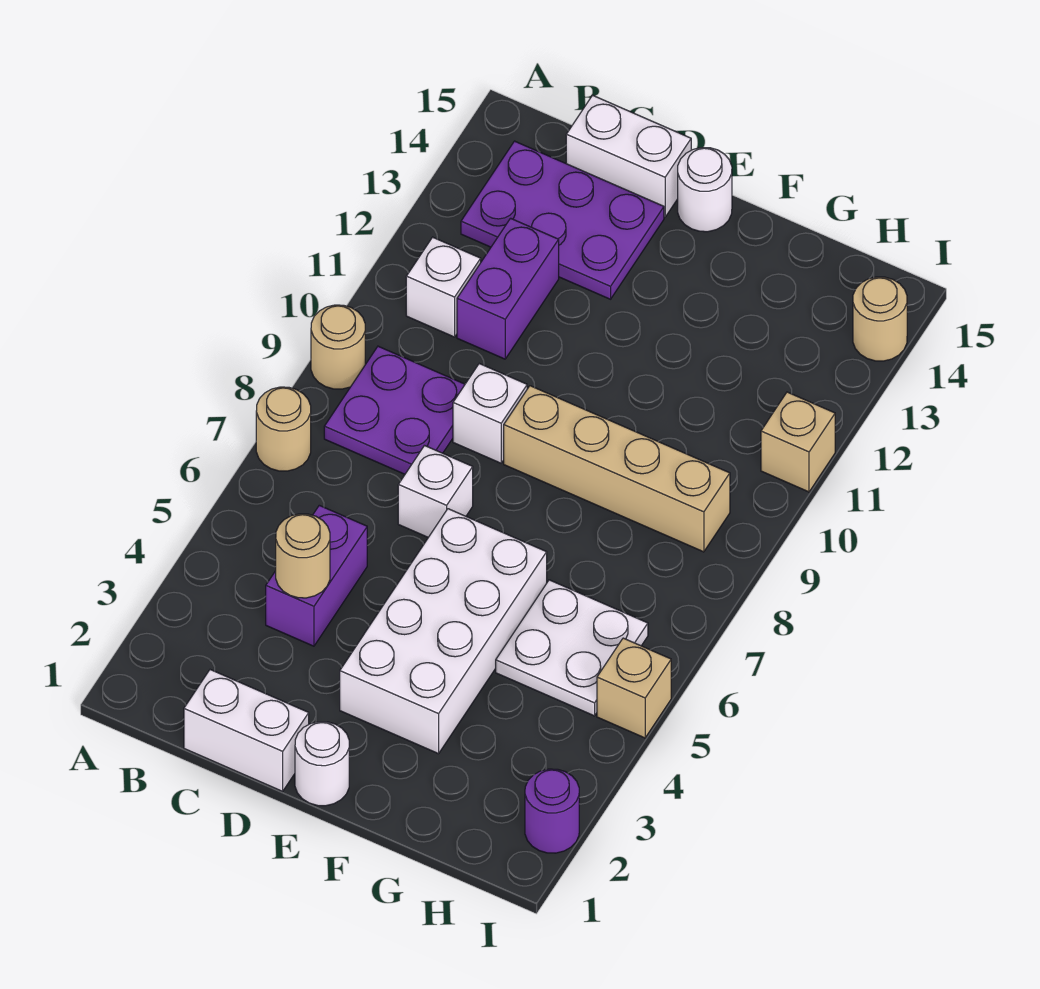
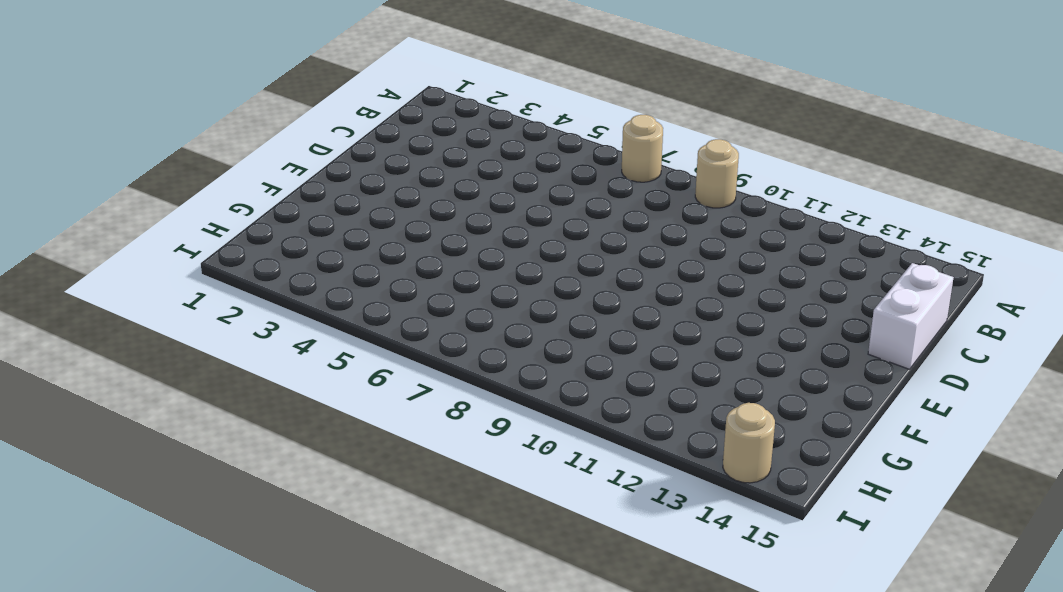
none -> purple plate B8:C9 level 1
none -> white brick B11 level 1
none -> purple plate B13:D14 level 1

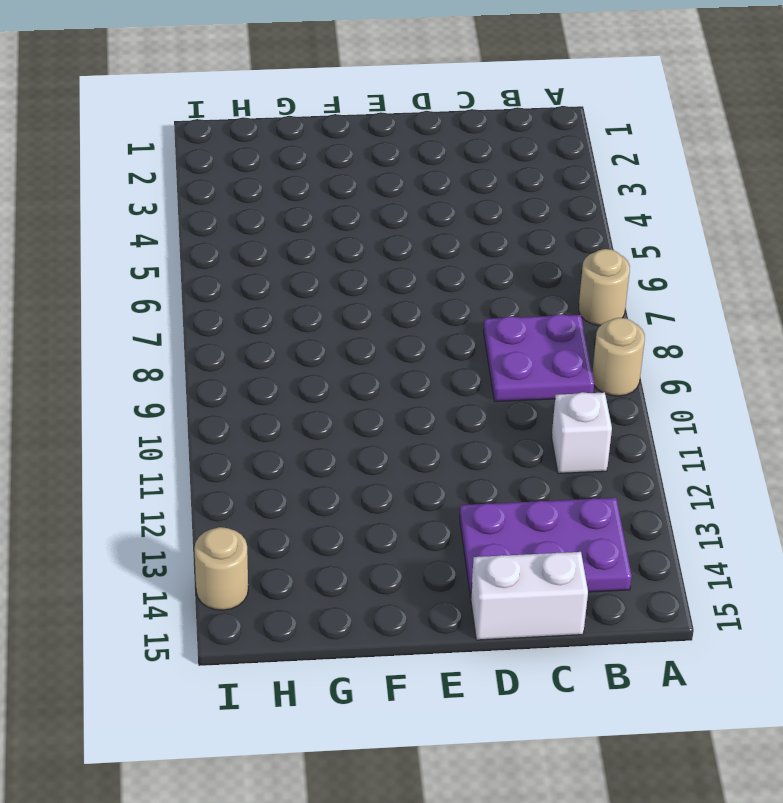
none -> white brick C1:D1 level 1
none -> purple brick C4:C5 level 1
none -> purple brick C11:C12 level 1

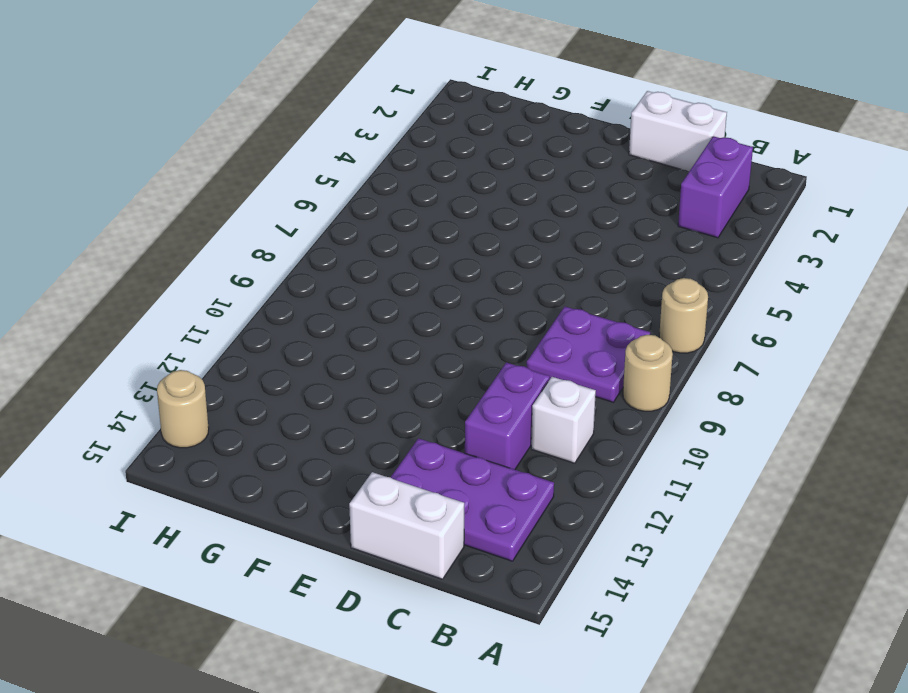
purple brick B2:B3 level 1 -> purple brick C4:C5 level 1
none -> white brick D7 level 1
none -> white brick D9 level 1
none -> white round brick E1 level 1

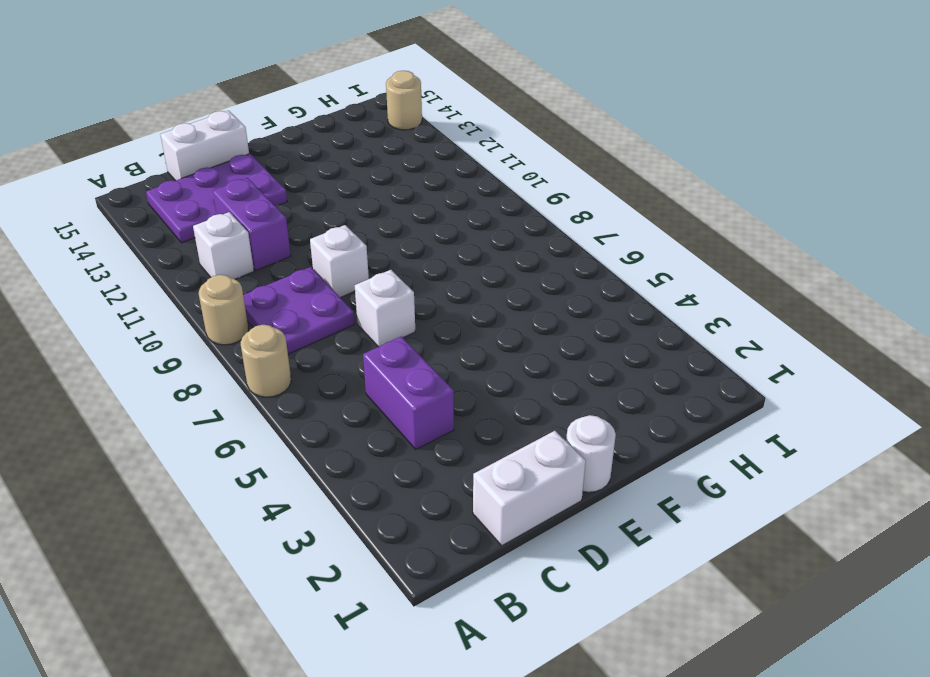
none -> white brick E3:F6 level 1
none -> tan brick E9:H9 level 1
none -> white round brick E15 level 1

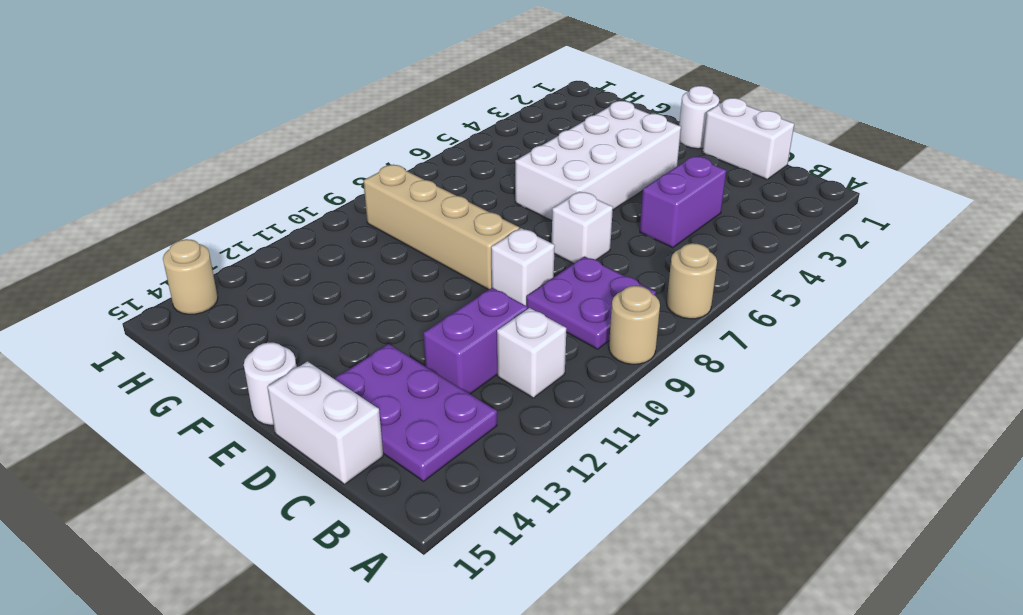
none -> white plate G5:H6 level 1
none -> purple round brick I2 level 1
none -> tan brick I5 level 1

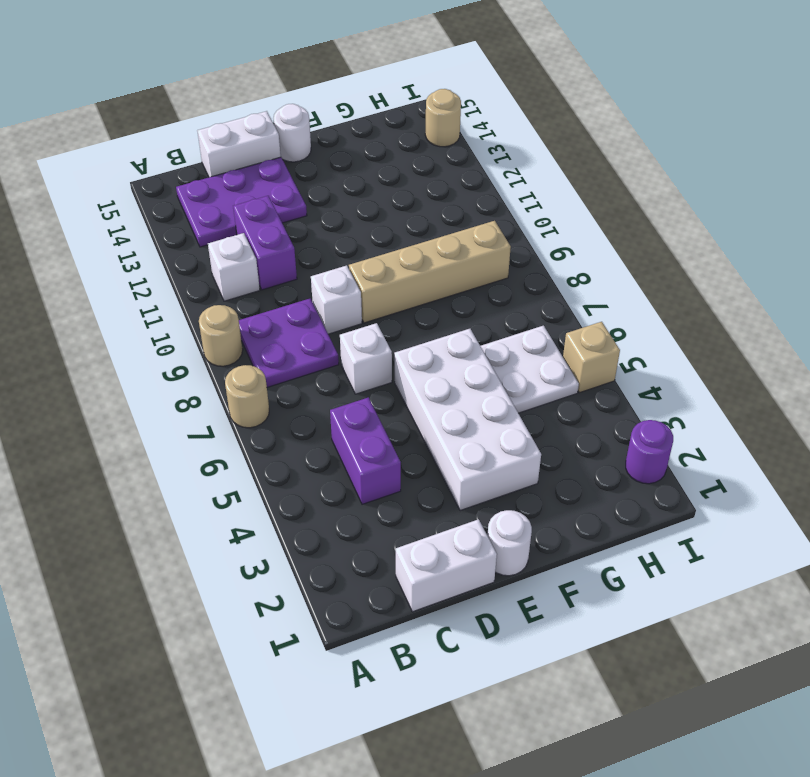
none -> tan brick I11 level 1
none -> tan round brick C4 level 2

